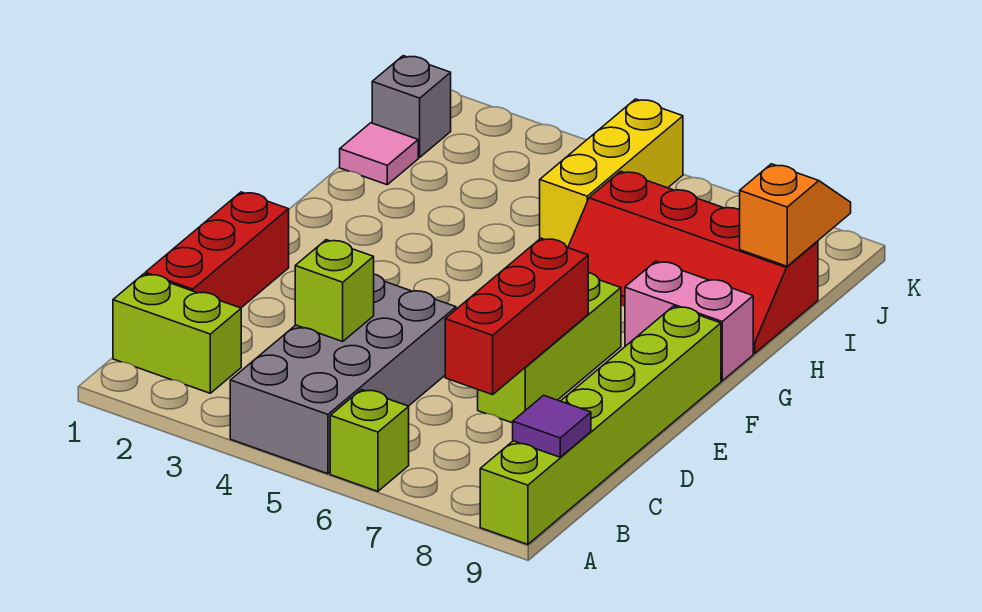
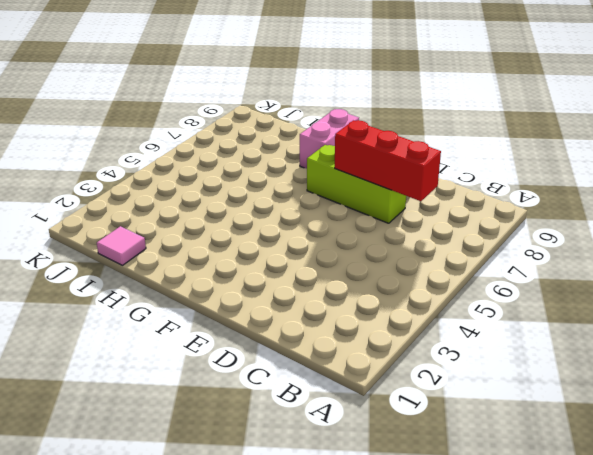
none -> grey brick A4:D5 level 1
none -> lime brick A6 level 1
none -> lime brick A9:F9 level 1

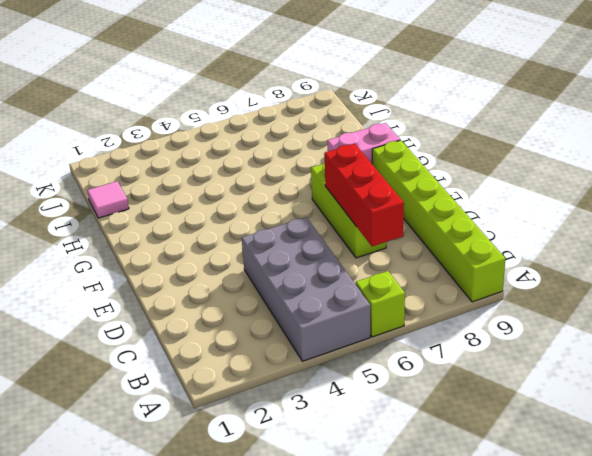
none -> lime brick B1:B2 level 1
none -> red brick C1:E1 level 1
none -> red slope H6:I9 level 1 top I

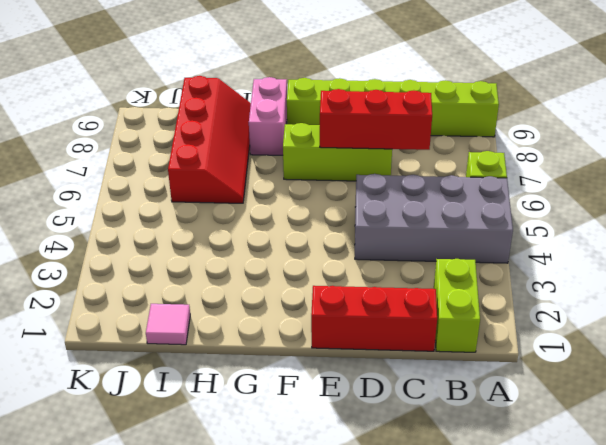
none -> yellow brick I5:K5 level 1
none -> grey brick J1 level 1
none -> purple tile B9 level 2

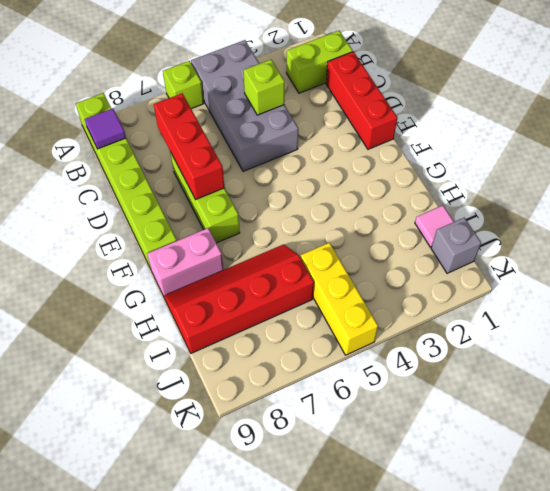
none -> orange slope I9:J9 level 2 top I

